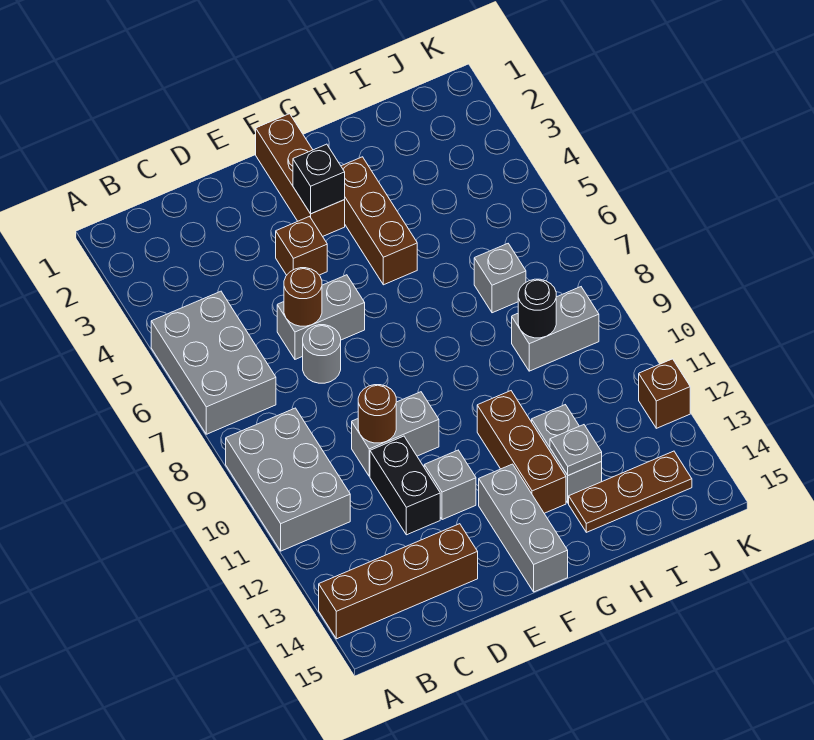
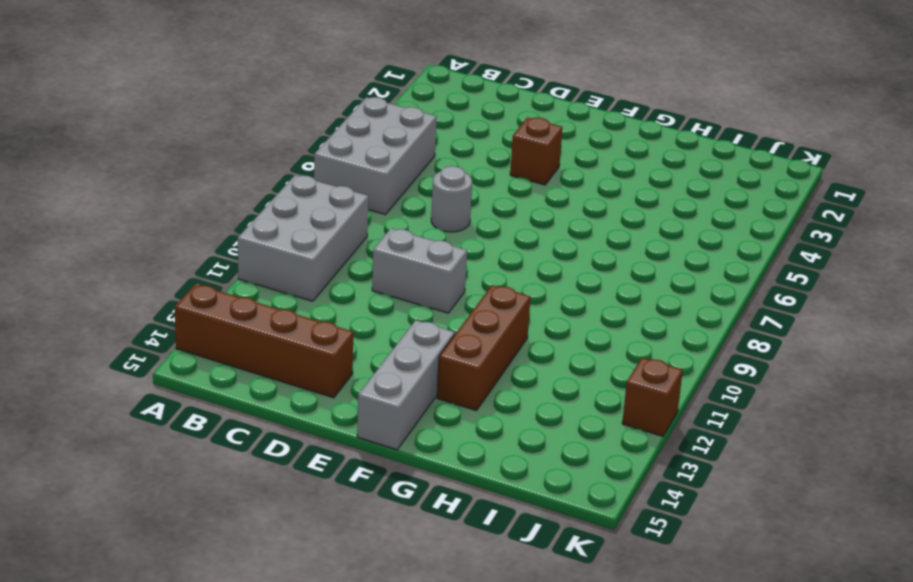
none -> grey brick D6:E6 level 1
none -> black brick D11:D12 level 1
none -> grey brick E12 level 1

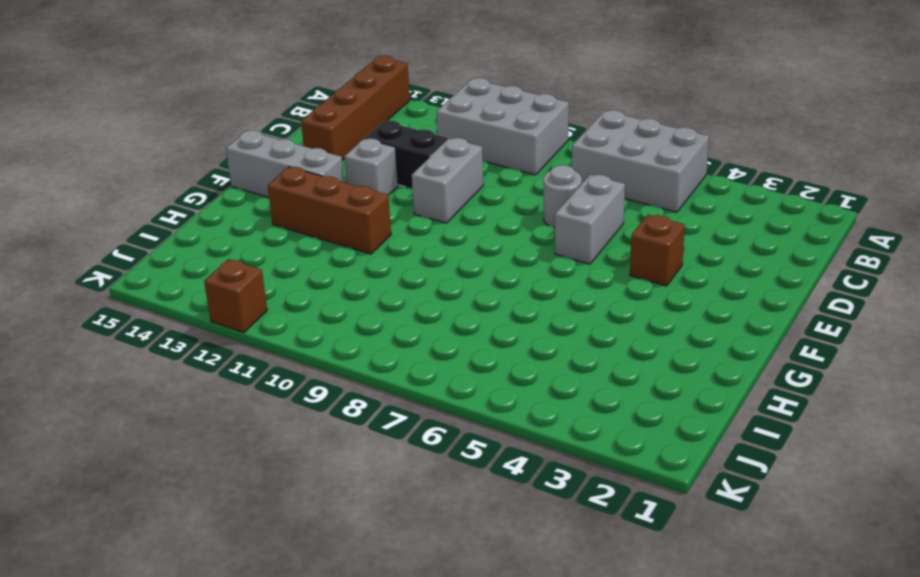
none -> brown brick F1:F3 level 1
none -> brown brick G3:G5 level 1
none -> grey brick H12:H13 level 1

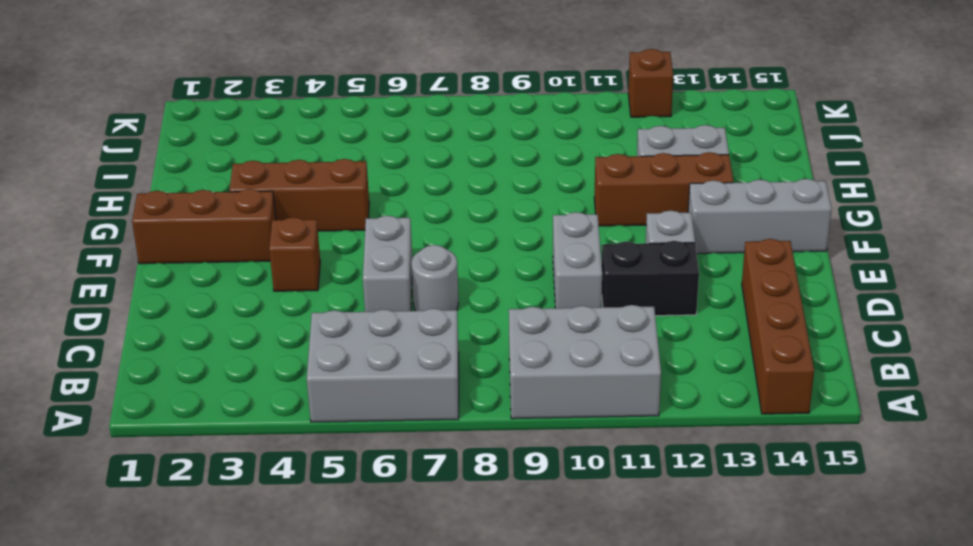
none -> brown plate H14:J14 level 1
none -> grey brick I7 level 1
none -> grey brick I9:J9 level 1

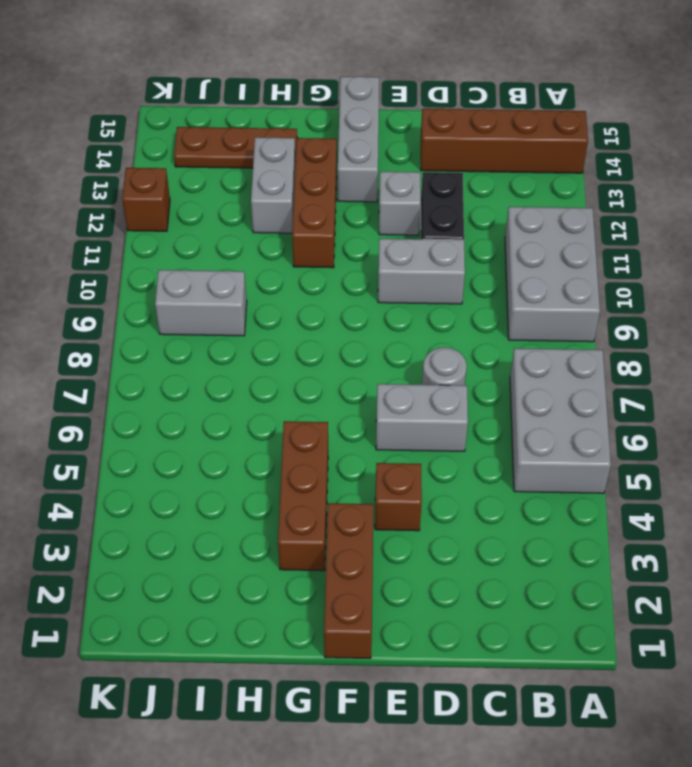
none -> grey brick I7 level 1
none -> brown round brick D6 level 2
none -> brown round brick D10 level 2

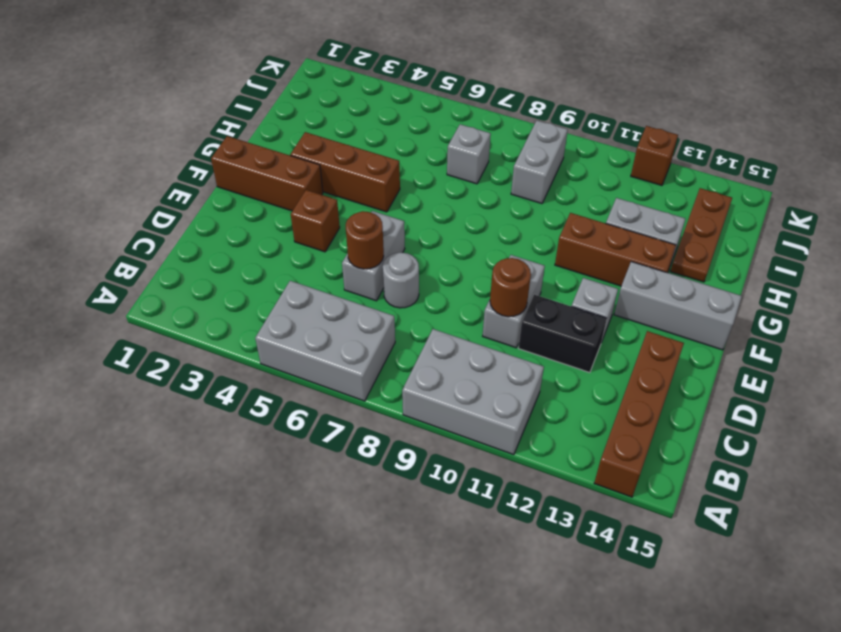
none -> black brick F3 level 2
none -> grey plate H13 level 2
none -> black round brick I9 level 2

